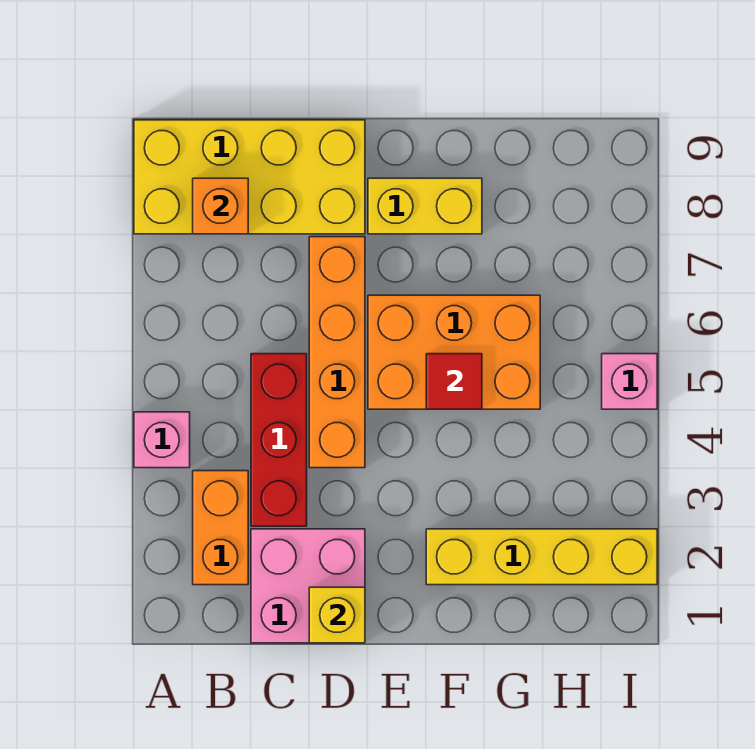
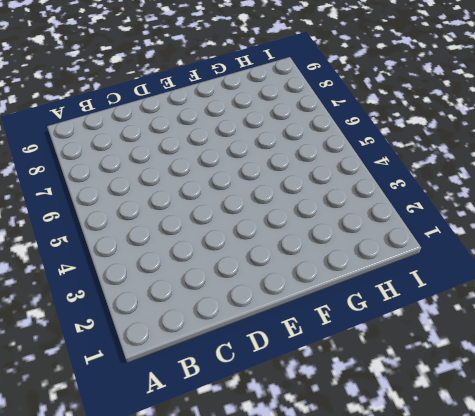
none -> pink brick A4 level 1
none -> yellow brick A8:D9 level 1
none -> orange brick B2:B3 level 1

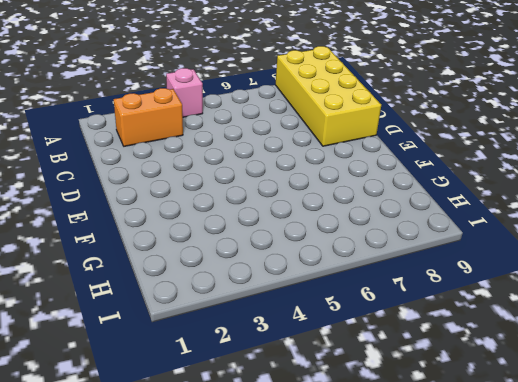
none -> pink brick C1:D2 level 1
none -> red brick C3:C5 level 1
none -> orange brick D4:D7 level 1

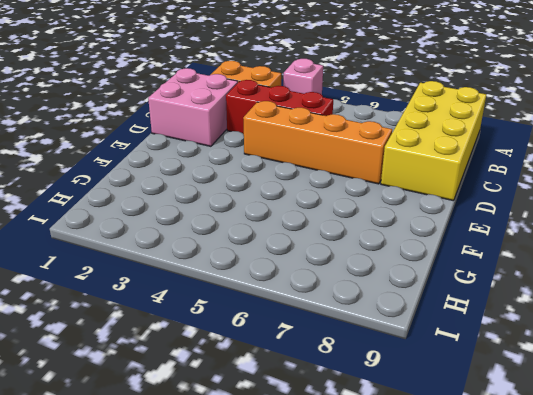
none -> orange brick E5:G6 level 1
none -> yellow brick E8:F8 level 1
none -> yellow brick F2:I2 level 1

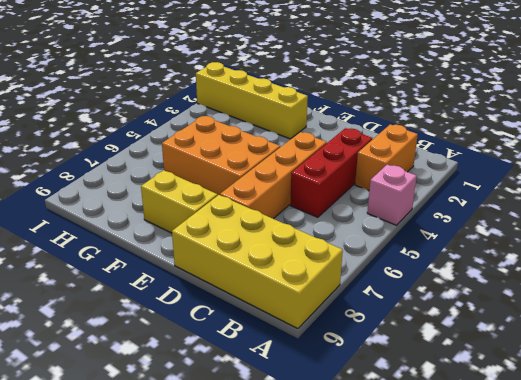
none -> pink brick C1:D2 level 1
none -> pink brick I5 level 1
none -> orange brick B8 level 2

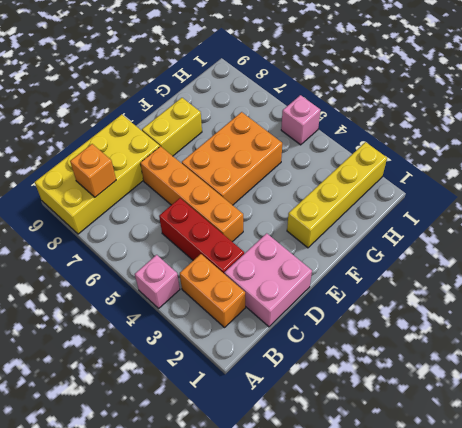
none -> yellow brick D1 level 2
none -> red tile F5 level 2

